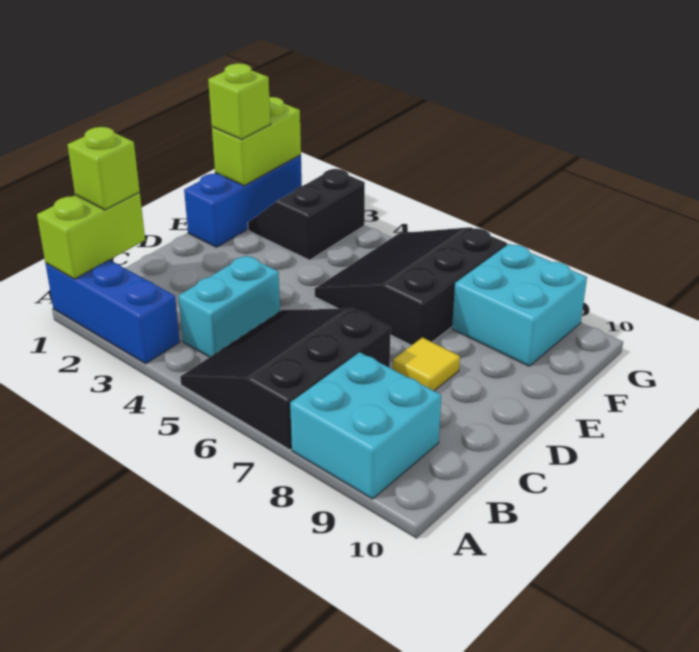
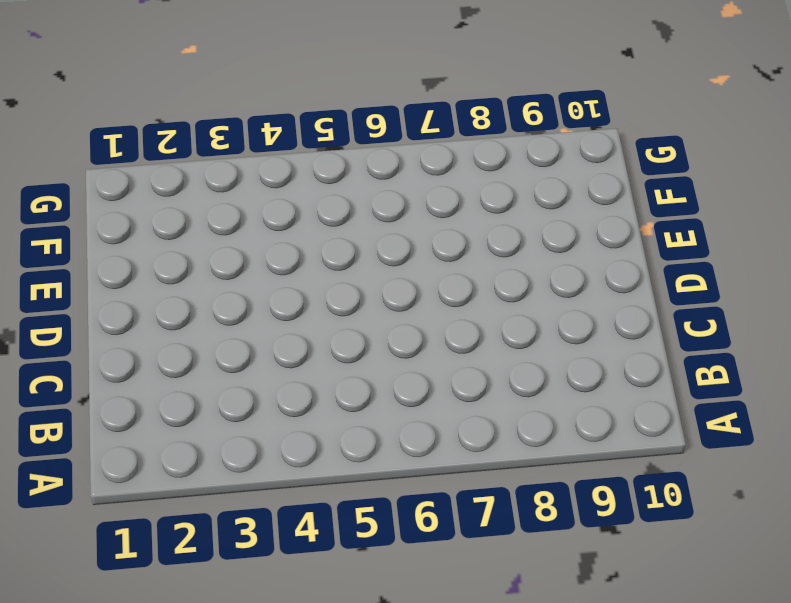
none -> blue brick A1:A3 level 1
none -> black slope A5:C7 level 1 top 7
none -> cyan brick A8:B9 level 1

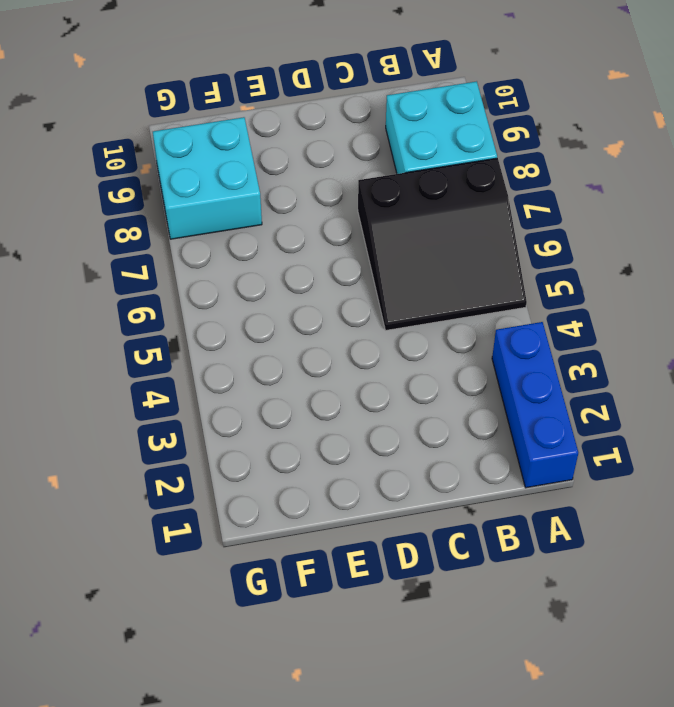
none -> cyan brick B4:C4 level 1
none -> yellow tile D8 level 1
none -> blue brick E1:G1 level 1

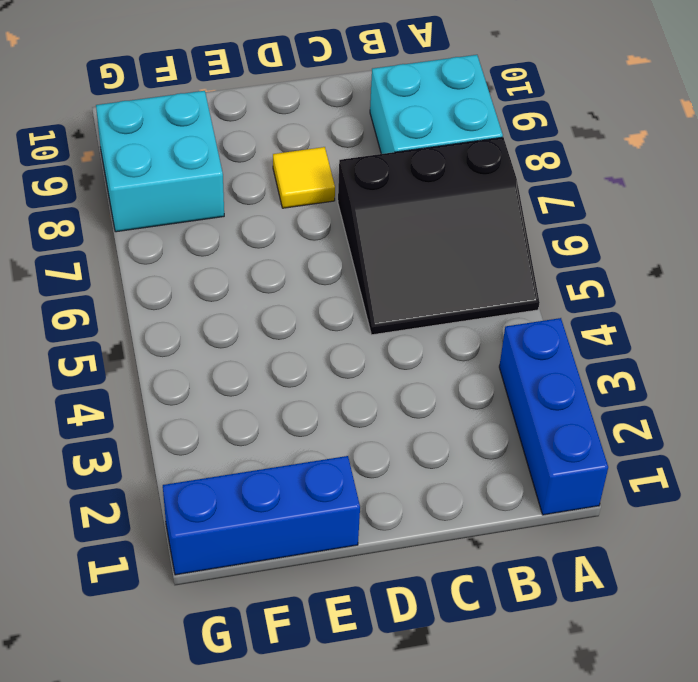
none -> cyan brick B4:C4 level 1
none -> black slope E5:G7 level 1 top 7
none -> black slope F2:G3 level 1 top 3

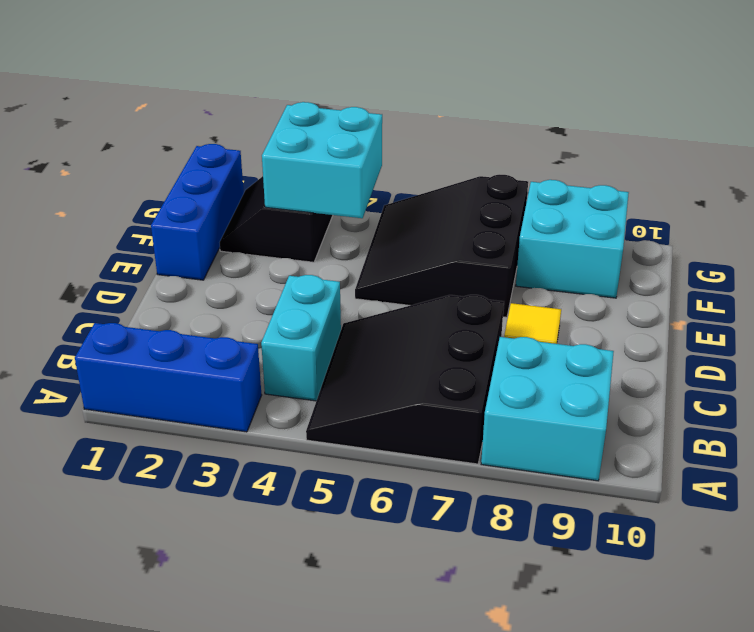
cyan brick F3:G4 level 2 -> none
none -> lime brick A1:B1 level 2
none -> lime brick F1:G1 level 2
none -> lime brick B1 level 3

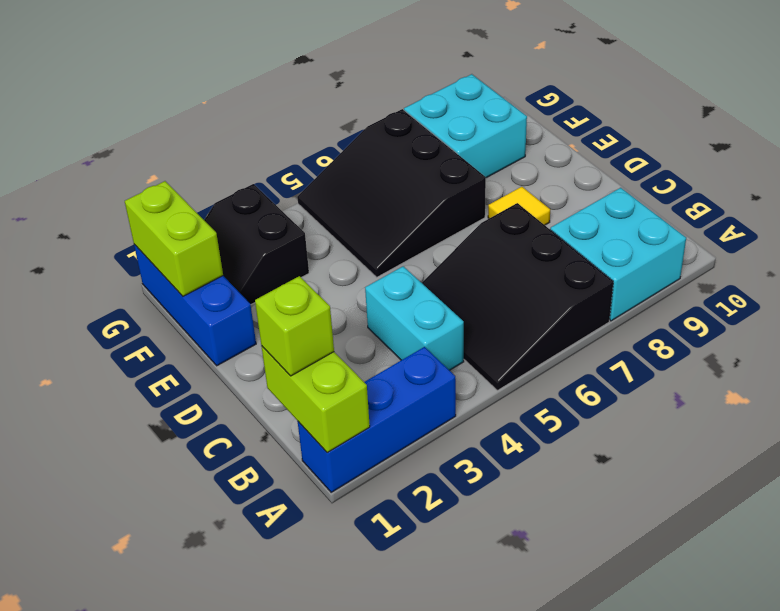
none -> lime brick F1 level 3

